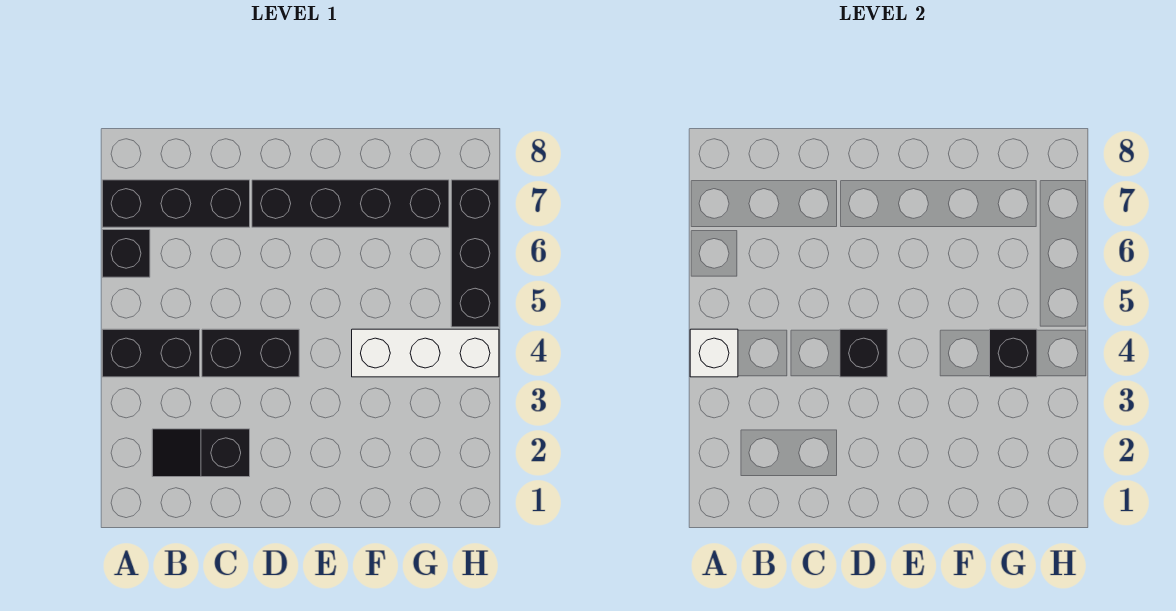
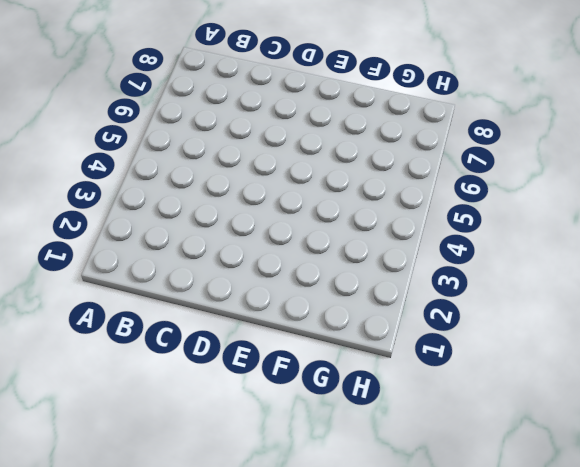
none -> black brick A4:B4 level 1
none -> black brick A6 level 1

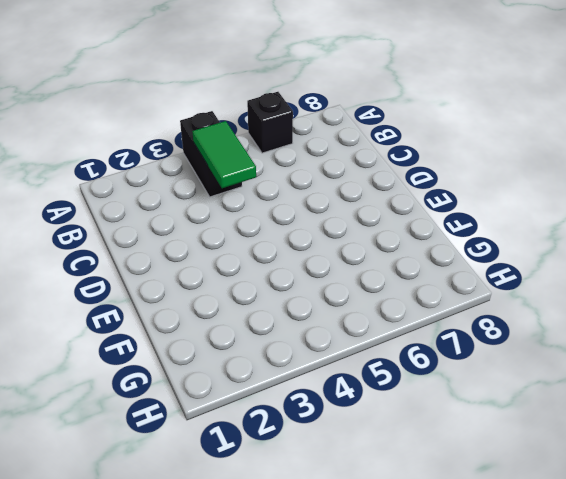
green tile B4:C4 level 2 -> none
none -> black brick A7:C7 level 1
none -> black slope B2:C2 level 1 top C

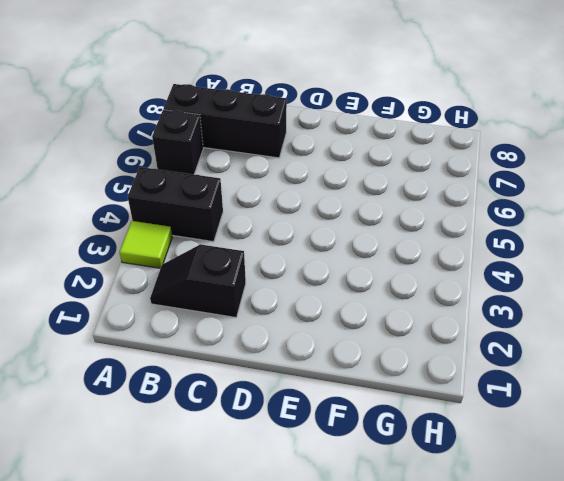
lime tile A3 level 1 -> none
none -> black brick C4:D4 level 1
none -> black brick D7:G7 level 1

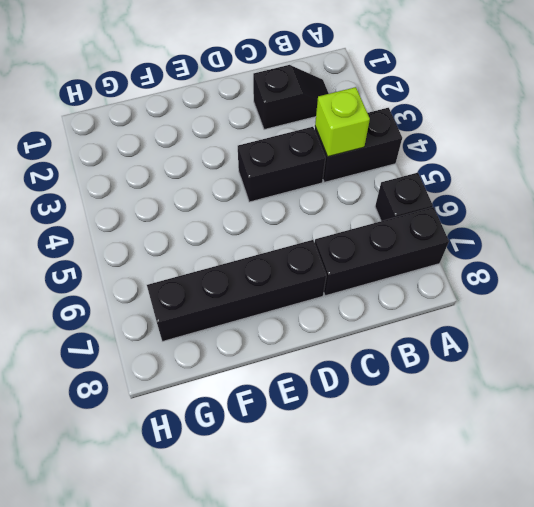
lime brick B4 level 2 -> none
none -> white brick F4:H4 level 1
none -> black brick H5:H7 level 1

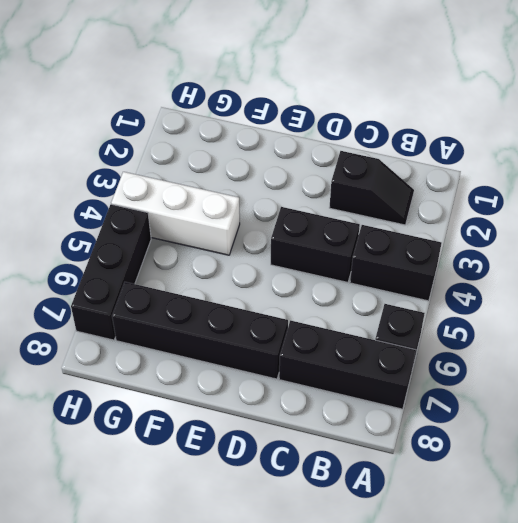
none -> white brick A4 level 2
none -> black brick D4 level 2

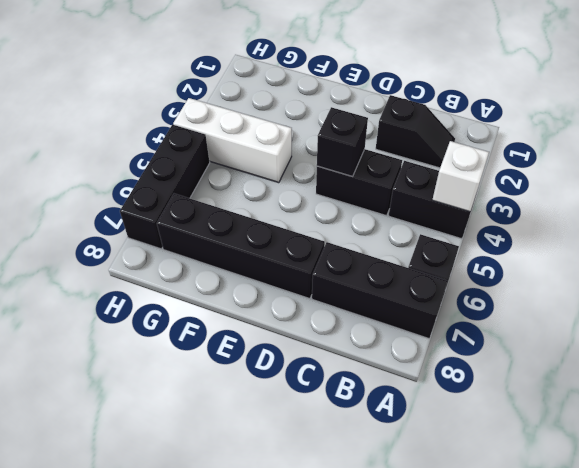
none -> black brick G4 level 2

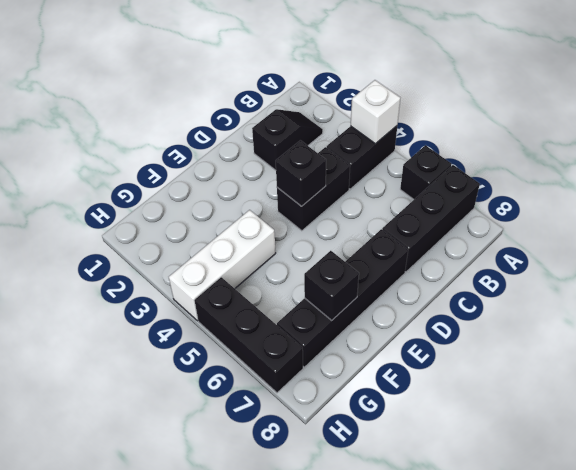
black brick F7 level 2 -> black brick G4 level 2

